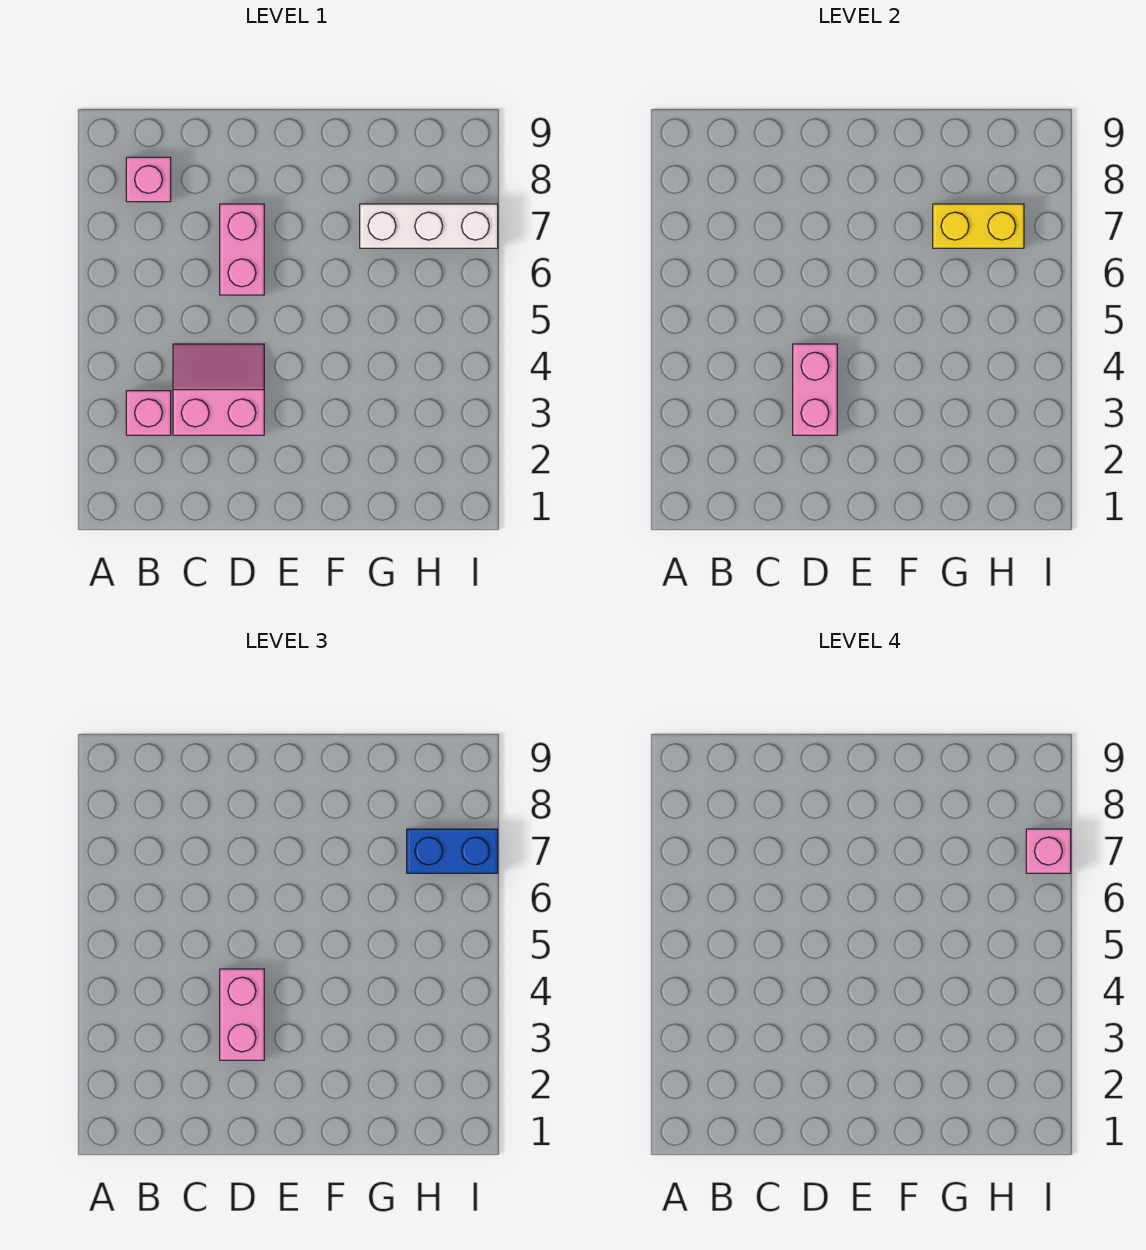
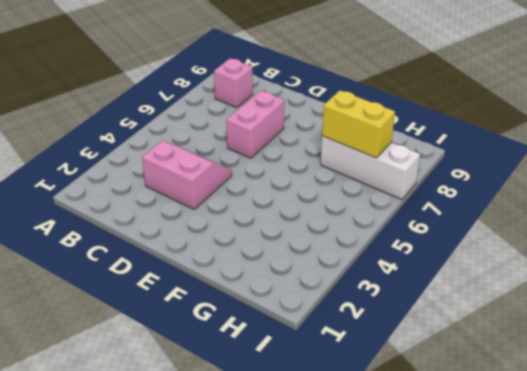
none -> pink brick B3 level 1
none -> pink brick D3:D4 level 2

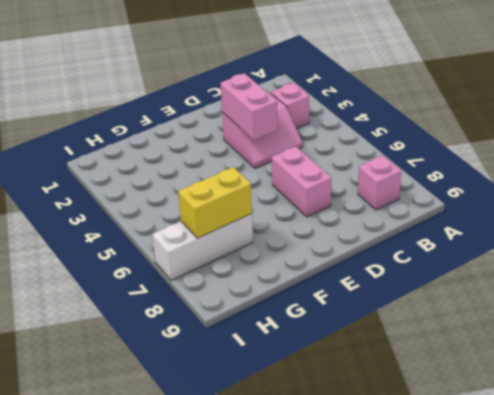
none -> pink brick D3:D4 level 3
none -> blue brick H7:I7 level 3

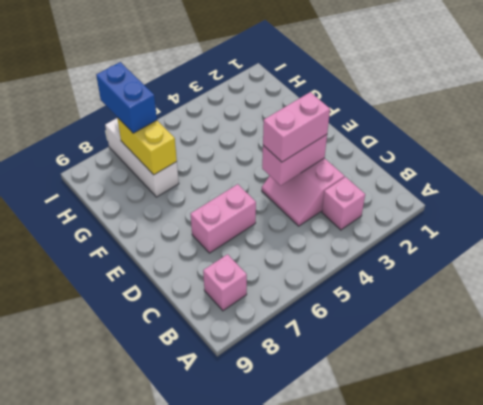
none -> pink brick I7 level 4

